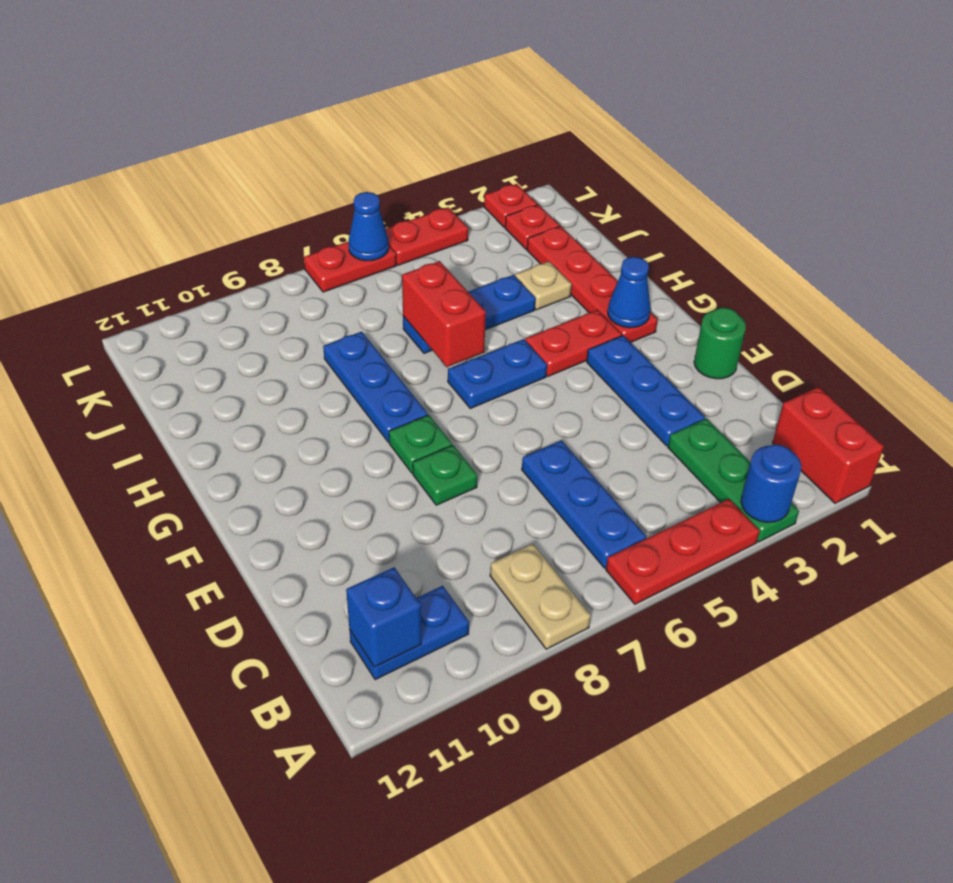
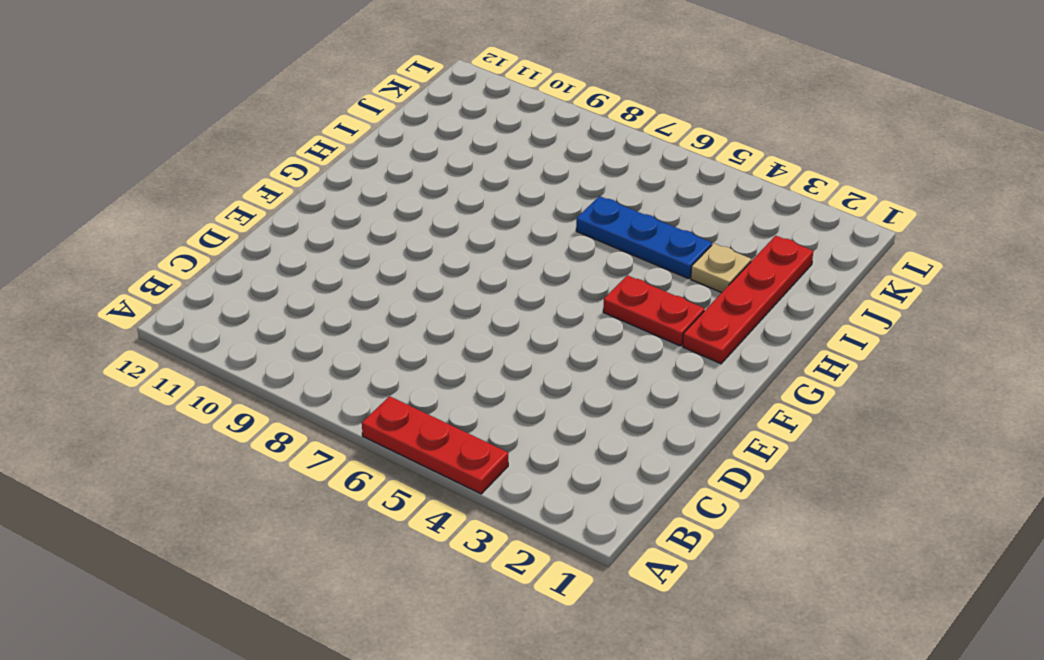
none -> red brick A1:B1 level 1
none -> green plate A3:C3 level 1
none -> tan plate A8:B8 level 1

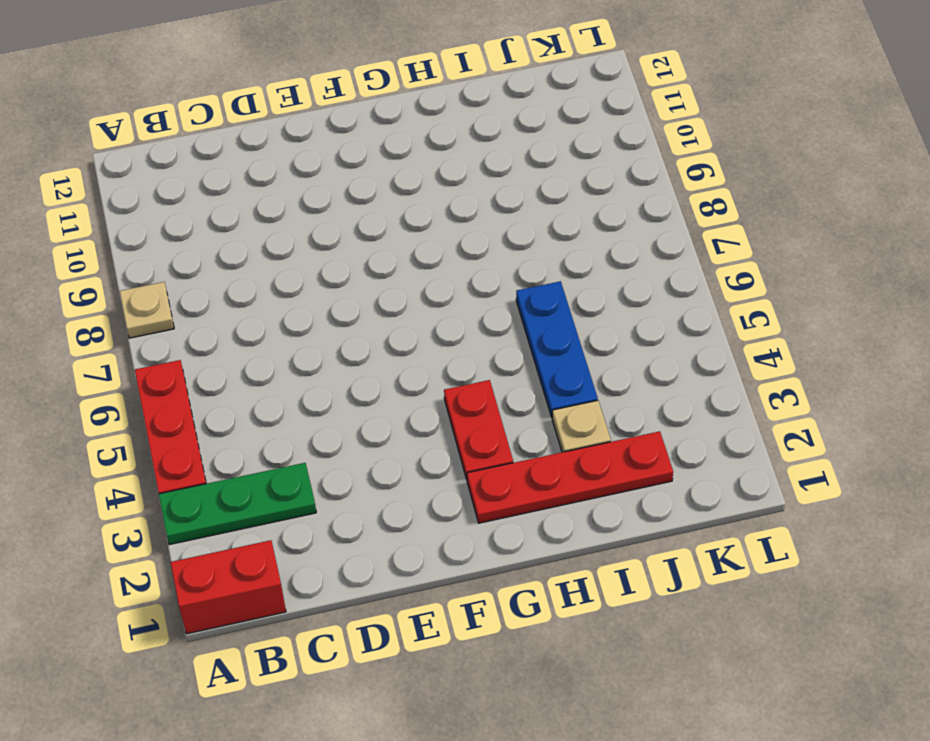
tan plate A8 level 1 -> tan plate A8:B8 level 1
none -> blue plate B6:D6 level 1
none -> blue plate B10:B11 level 1
none -> blue plate D3:F3 level 1

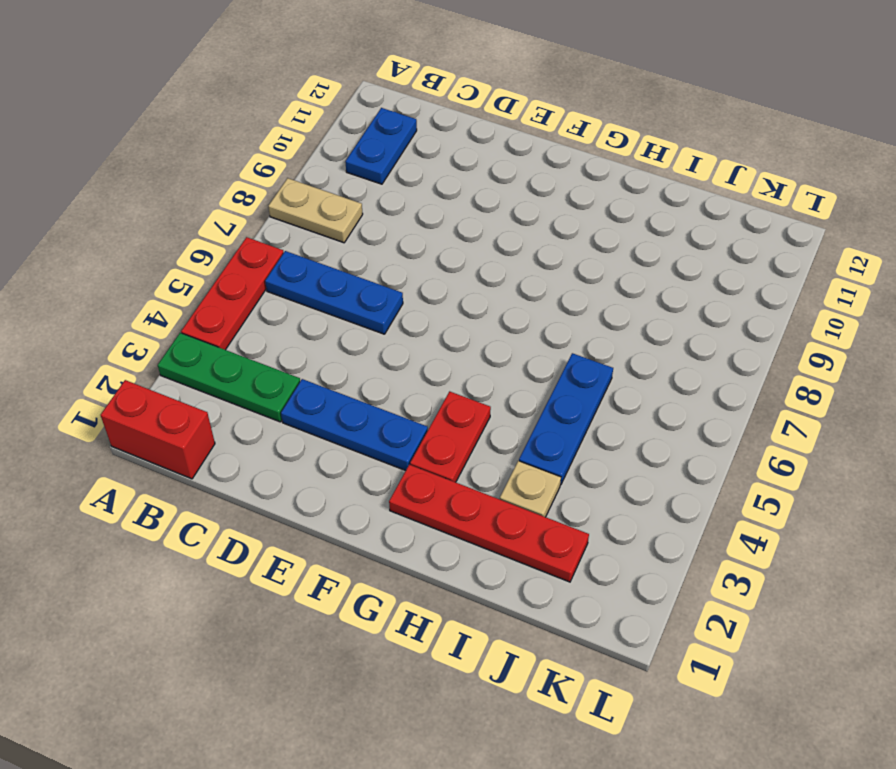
none -> green round brick E1 level 1
none -> green plate E8 level 1
none -> green plate F8 level 1

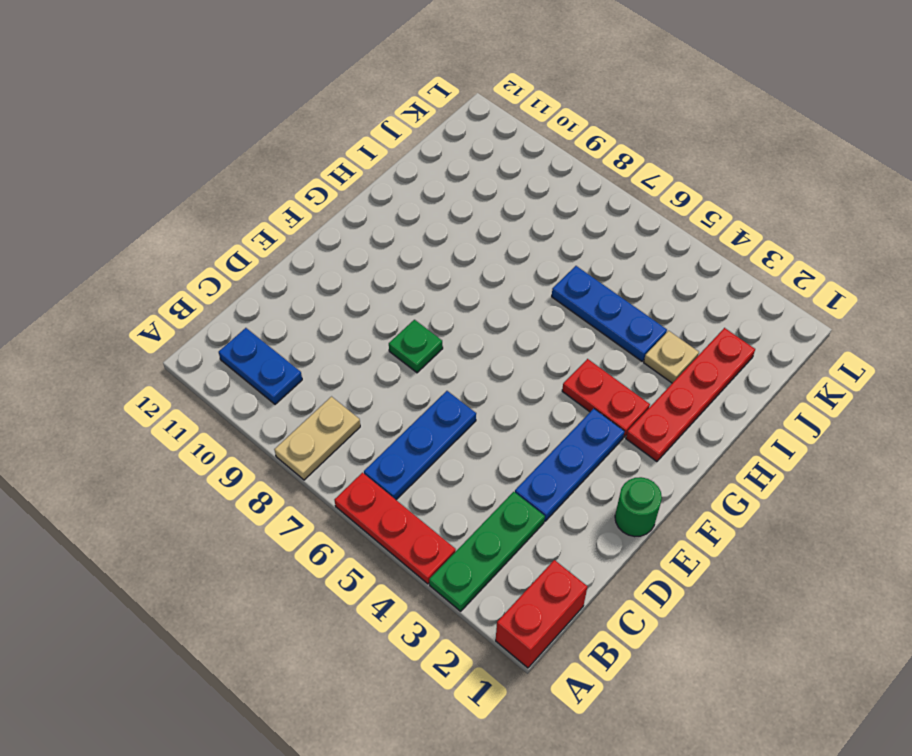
none -> green plate F8 level 1
none -> blue plate G5:G6 level 1
none -> blue plate G8:I8 level 1

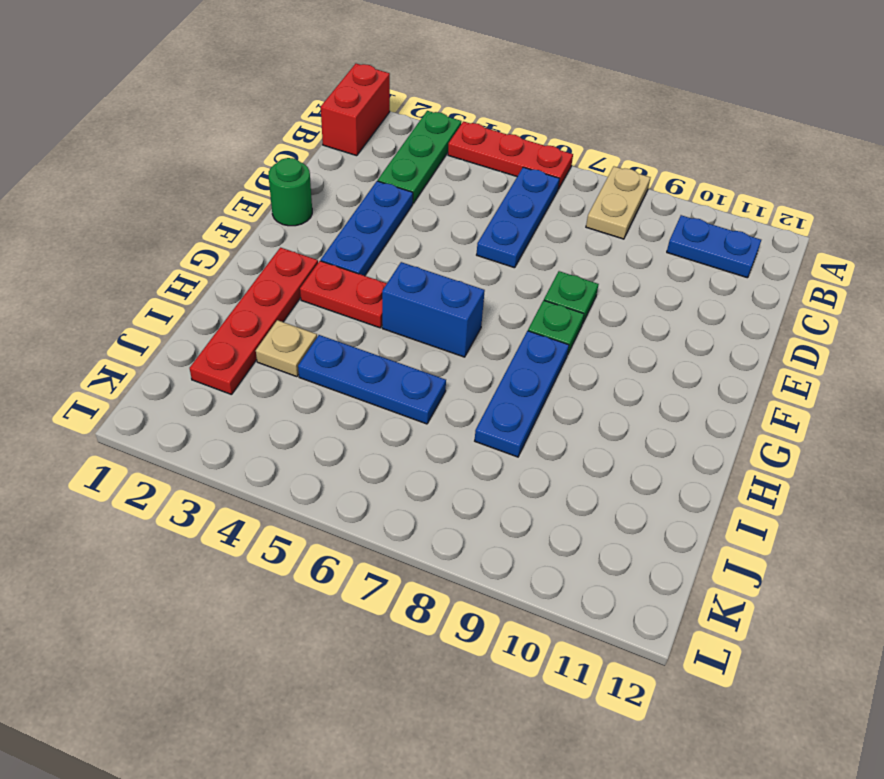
blue brick G5:G6 level 1 -> blue plate G5:G6 level 1
none -> red plate K2 level 1
none -> red plate L2 level 1
none -> red plate L4:L5 level 1

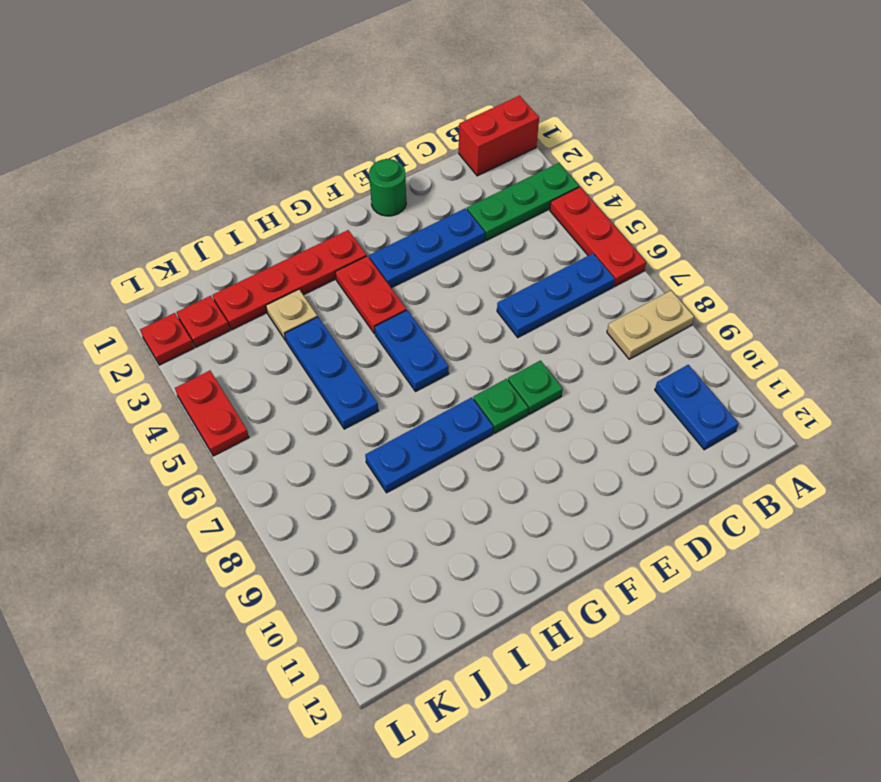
none -> red plate L6:L7 level 1
none -> blue round brick A3 level 2
none -> blue brick B11 level 2

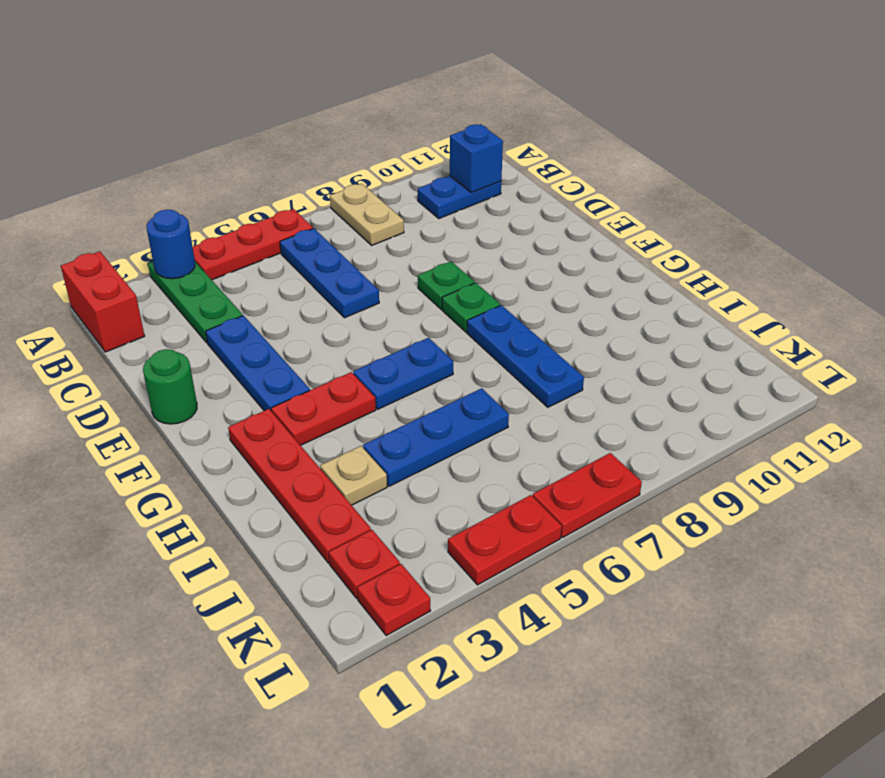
none -> blue cone G2 level 2
none -> red brick H6:I6 level 2
none -> blue cone L6 level 2

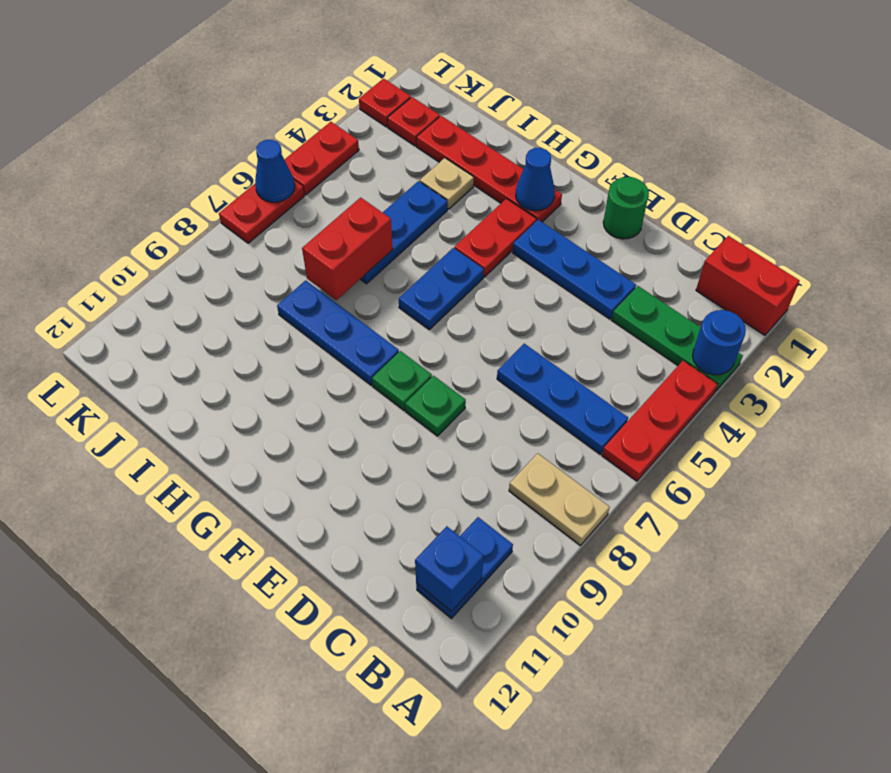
red brick I6:I7 level 2 -> red brick H6:I6 level 2

